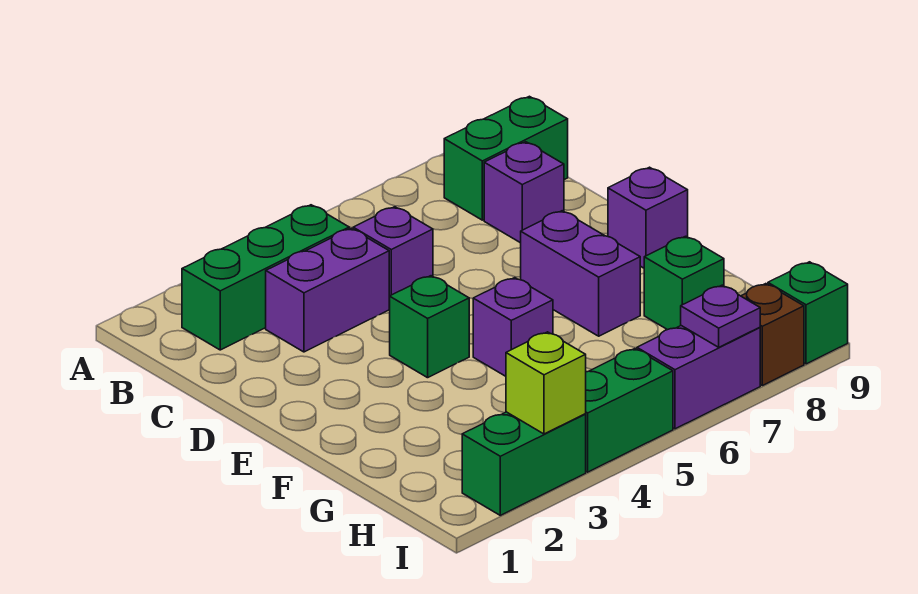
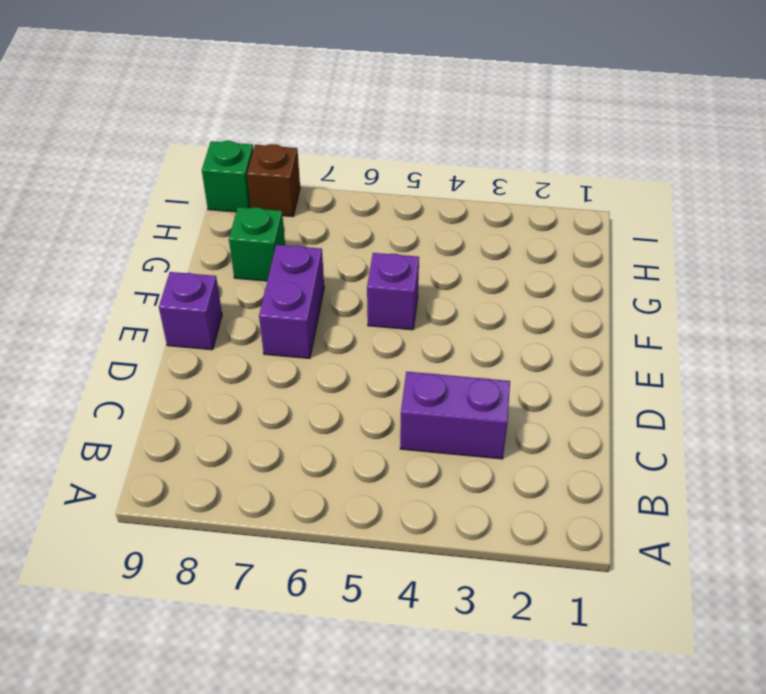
none -> green brick B2:B4 level 1
none -> green brick B8:B9 level 1
none -> purple brick C5 level 1

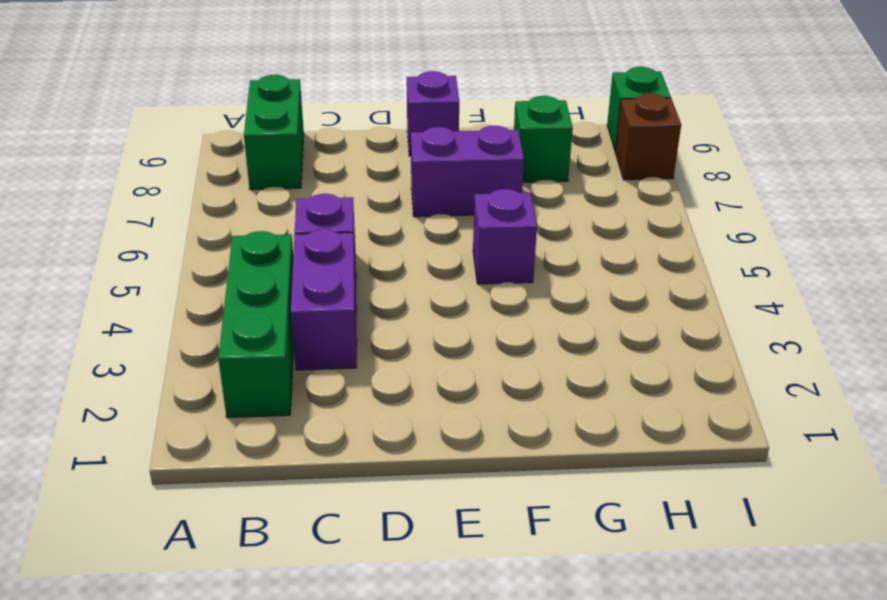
none -> purple brick C8 level 1
none -> green brick E4 level 1
none -> green brick I2:I3 level 1

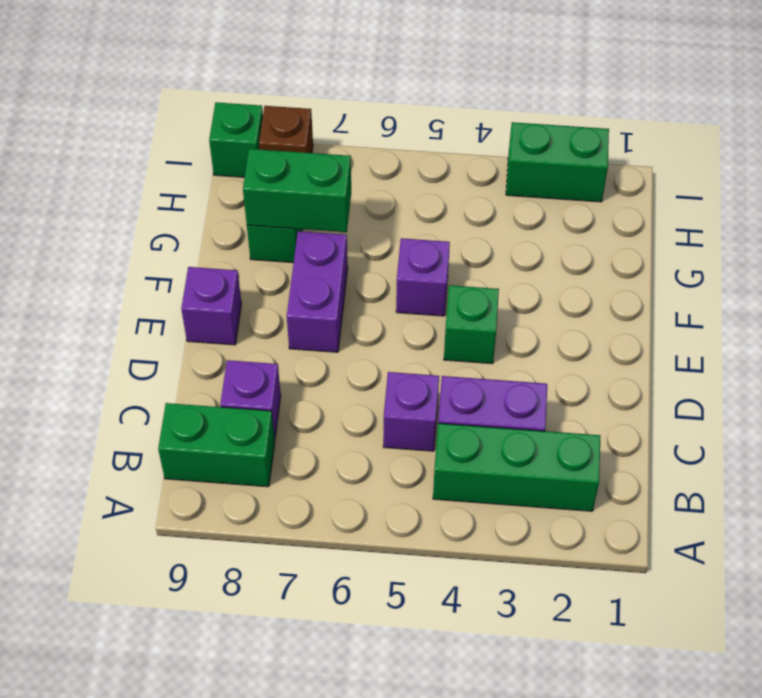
green brick G7:G8 level 2 -> green brick I4:I5 level 1
none -> purple brick I6:I7 level 1
none -> lime brick I3 level 2
none -> purple plate I7 level 2

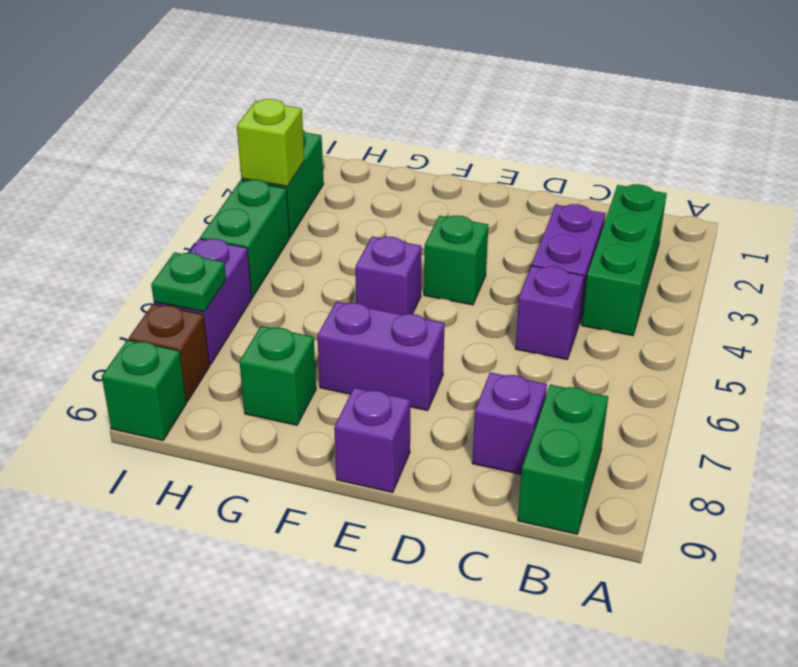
green plate I7 level 2 -> purple plate I7 level 2

